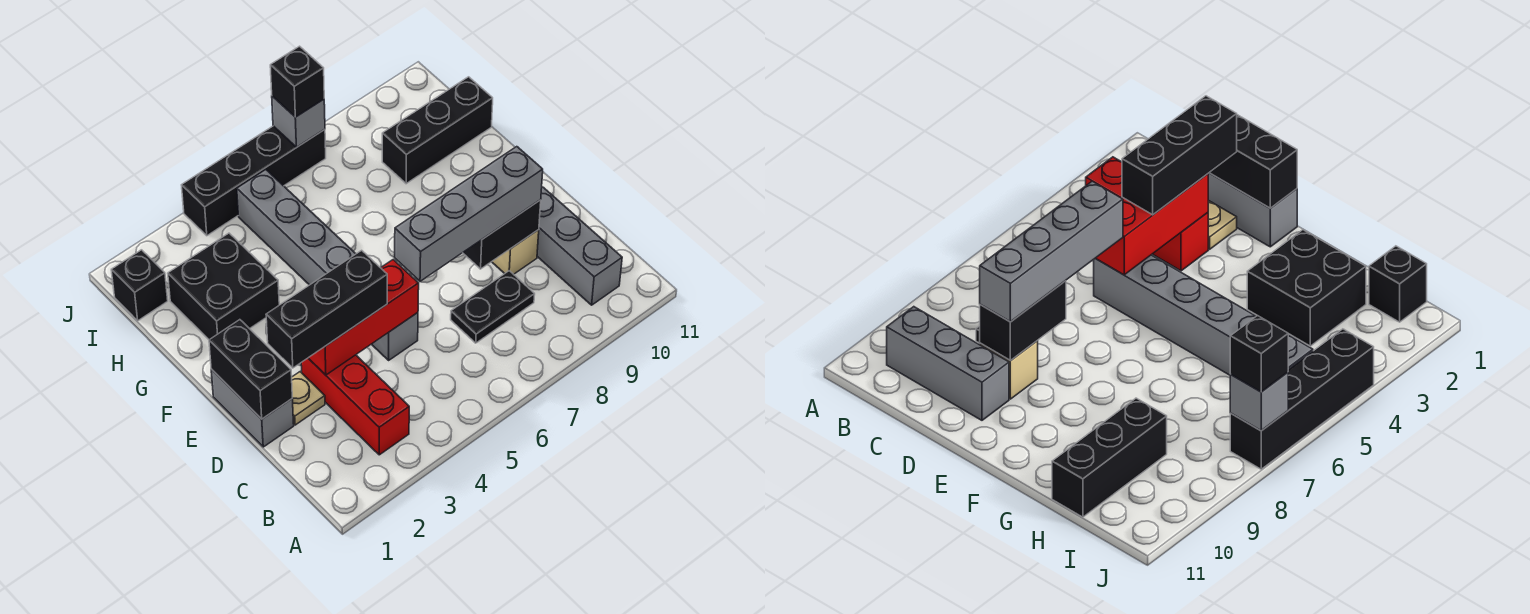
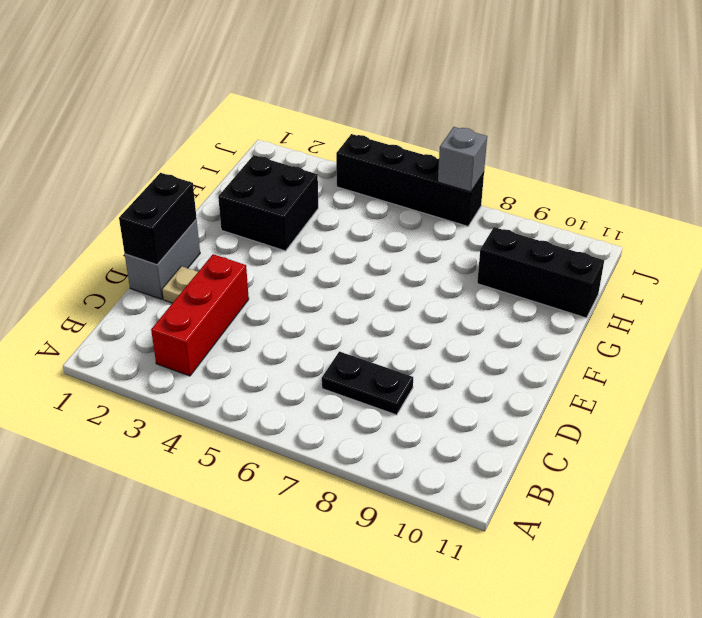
none -> grey brick B10:D10 level 1
none -> grey brick D5:I5 level 1
none -> tan brick D9 level 1

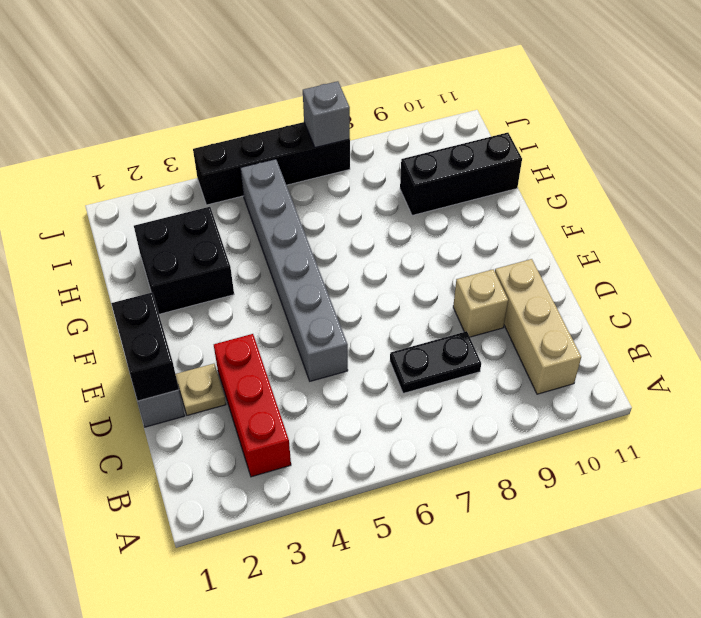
tan brick B10:D10 level 1 -> grey brick B10:D10 level 1
none -> black brick I1 level 1
none -> red brick D3:D5 level 2
none -> black brick D8:D9 level 2

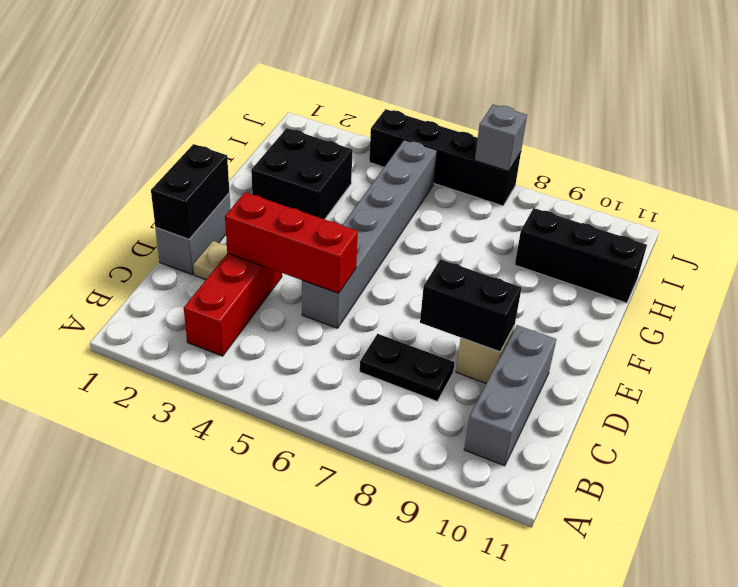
none -> black brick I1 level 1
none -> black brick D2:D4 level 3
none -> grey brick D6:D9 level 3

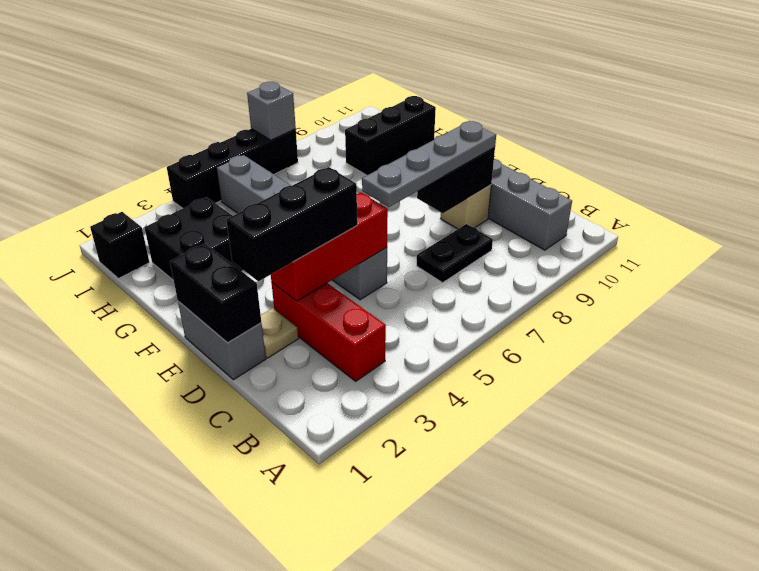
grey plate D6:D9 level 3 -> grey brick D6:D9 level 3
none -> black brick J7 level 3

